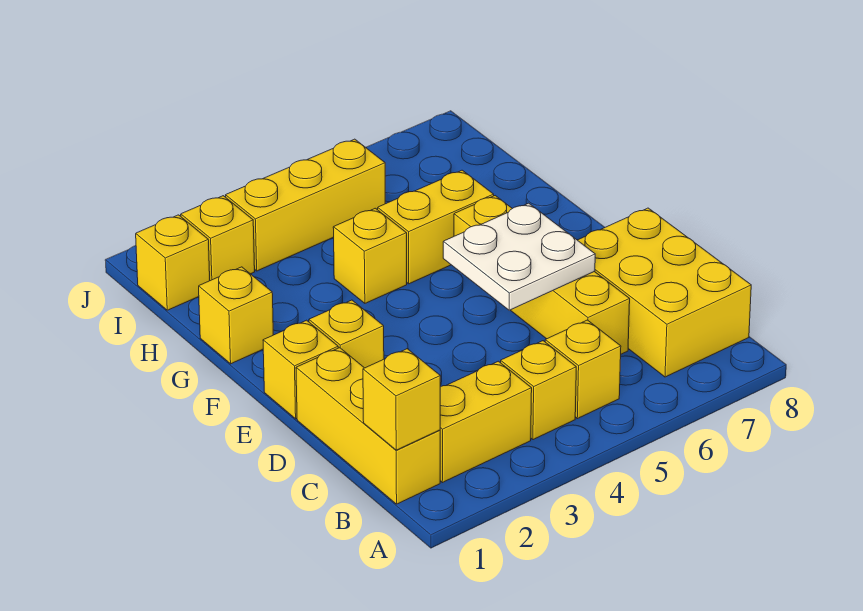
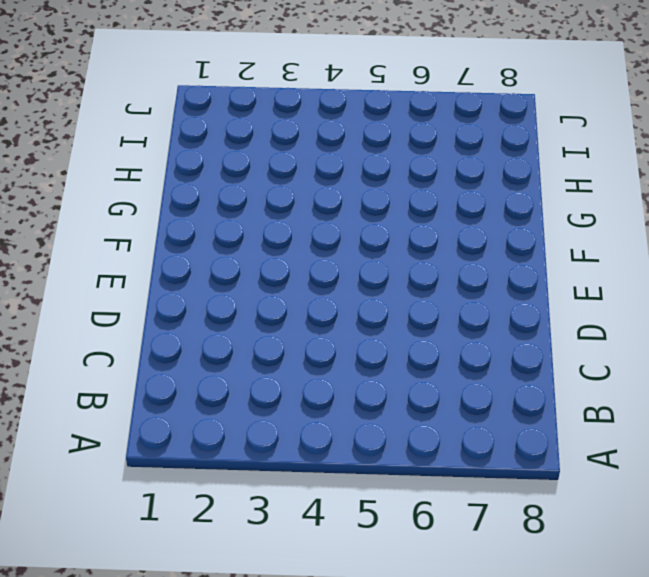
none -> yellow brick B1:D1 level 1
none -> yellow brick B2:B3 level 1
none -> yellow brick B4 level 1

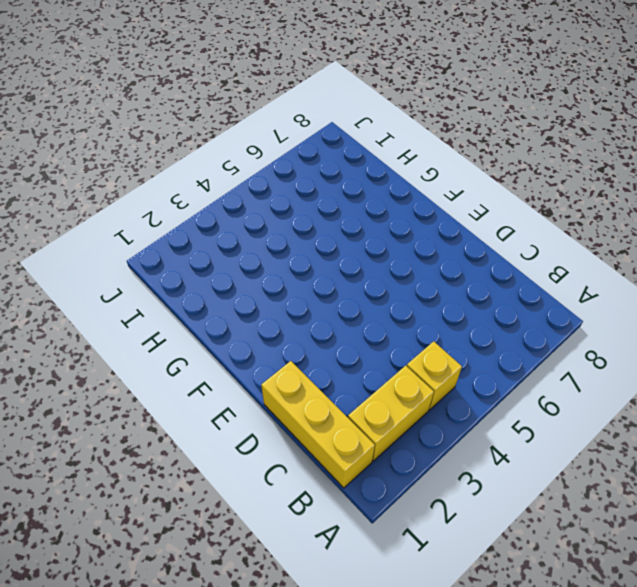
none -> yellow brick B5 level 1
none -> yellow brick B7:D8 level 1
none -> yellow brick C6:F6 level 1

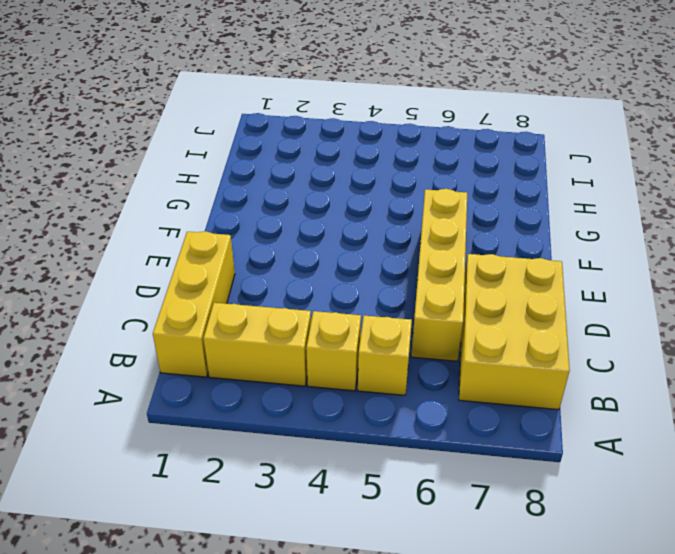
none -> yellow brick E1 level 1
none -> yellow brick E2 level 1
none -> yellow brick G1 level 1

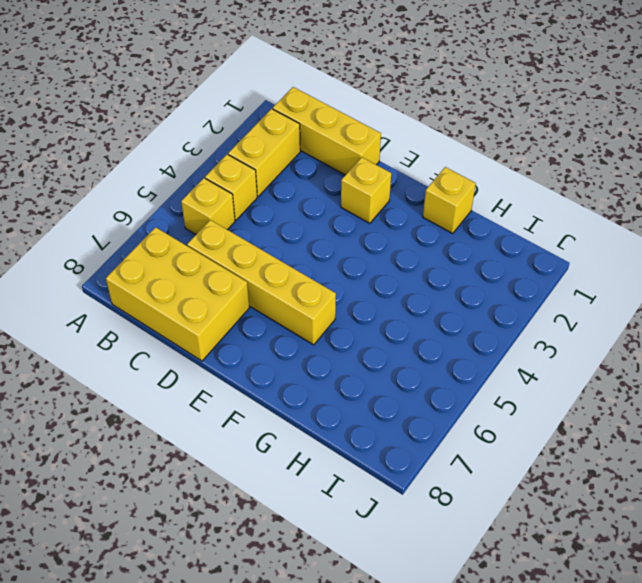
none -> yellow brick E1 level 1
none -> yellow brick G4 level 1
none -> yellow brick G5:G6 level 1

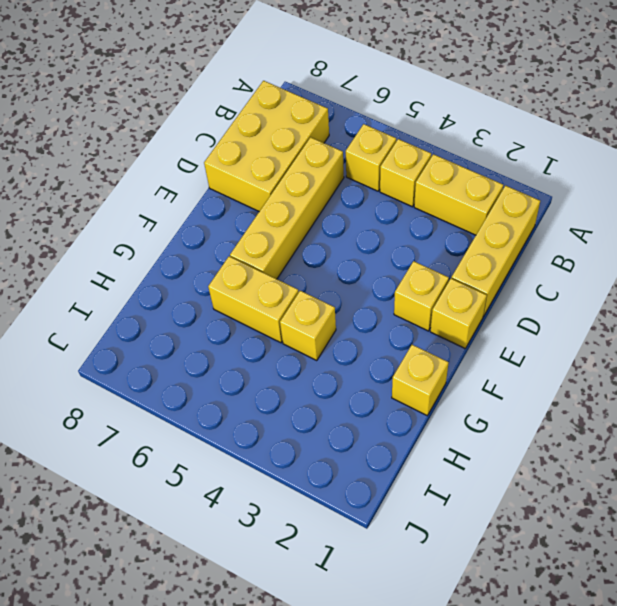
none -> yellow brick I1 level 1
none -> yellow brick I2 level 1
none -> yellow brick I3:I5 level 1

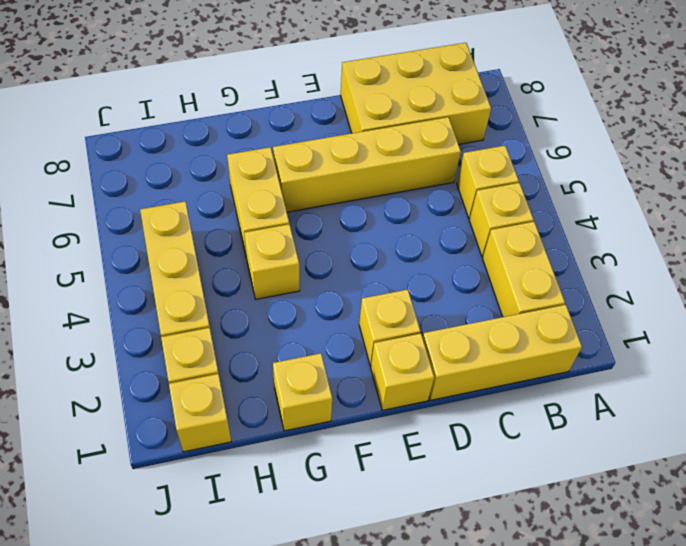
none -> yellow brick B1 level 2
none -> white plate D5:E6 level 2

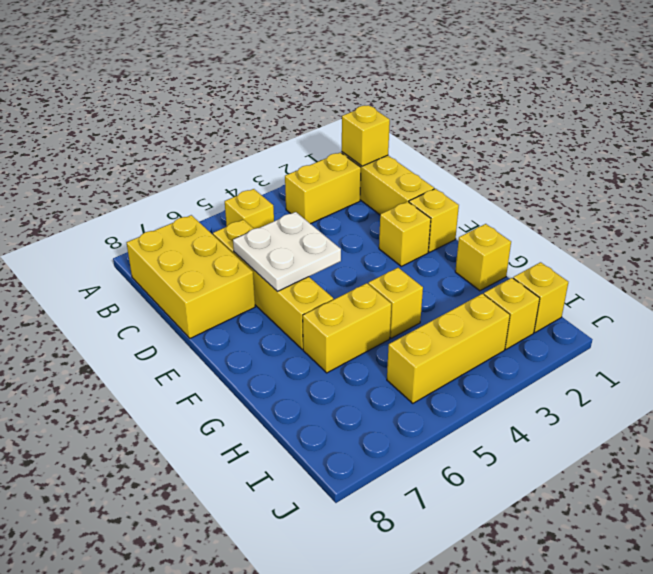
none -> yellow brick B4 level 1

